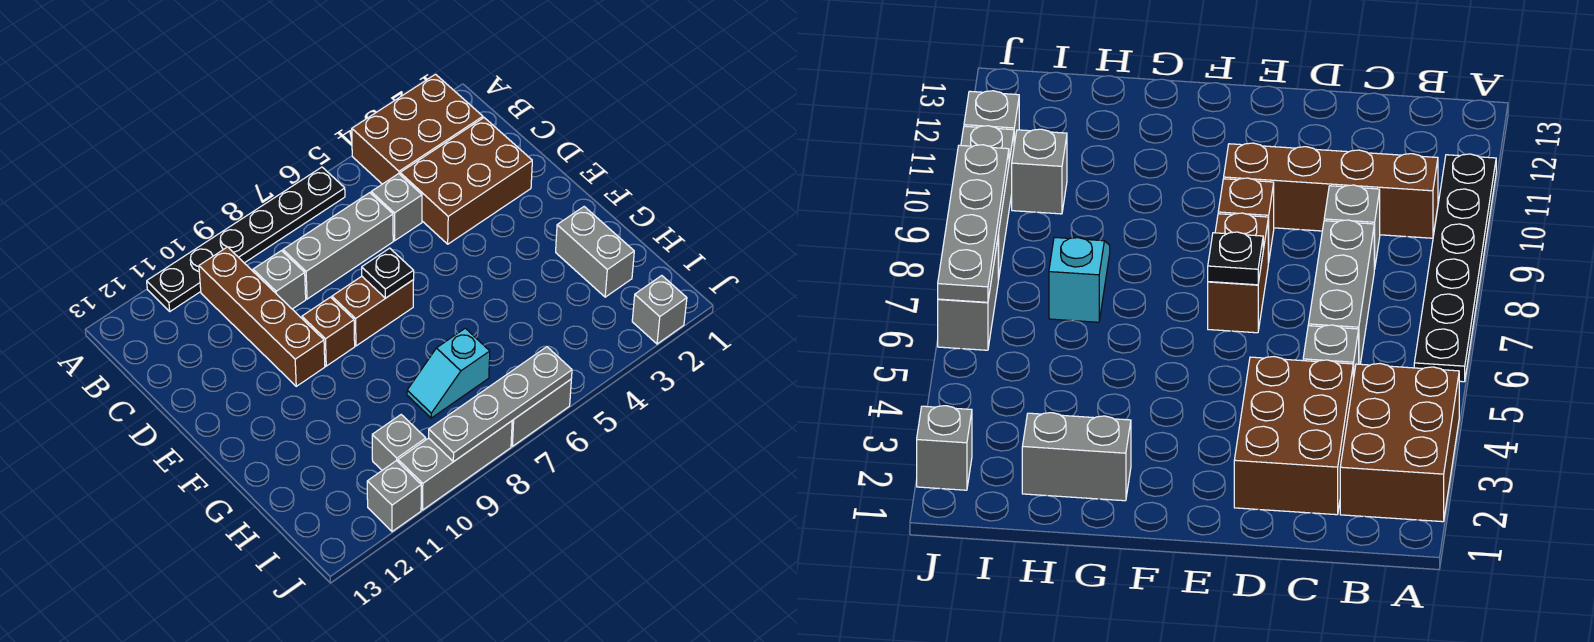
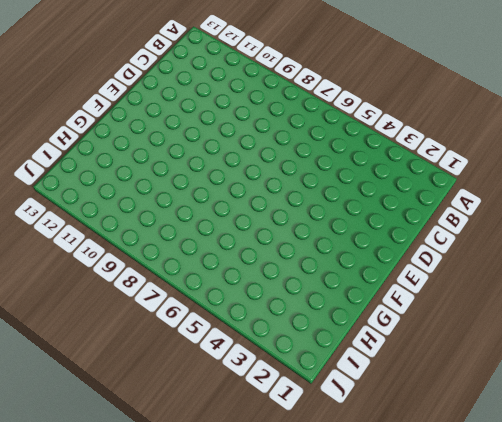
none -> brown brick A2:B4 level 1
none -> black plate A6:A11 level 1
none -> brown brick B10:E10 level 1

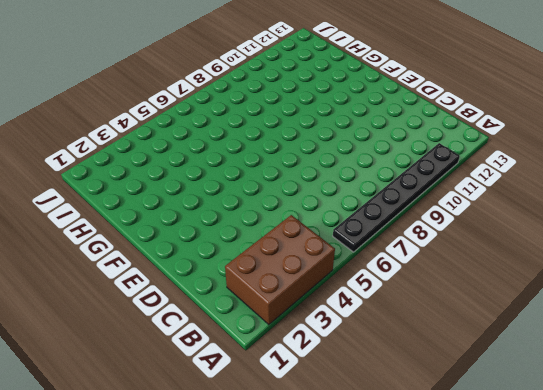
none -> brown brick B10:E10 level 1
none -> brown brick C2:D4 level 1
none -> grey brick C5 level 1

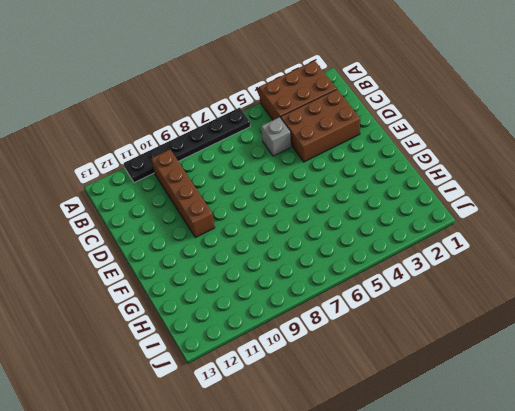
none -> grey brick C6:C8 level 1
none -> grey brick C9 level 1
none -> brown brick E7:E8 level 1

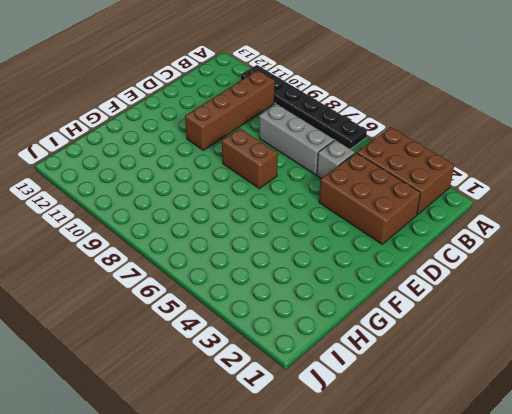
none -> grey brick C9 level 1
none -> brown brick E9 level 1
none -> grey brick G2:H2 level 1

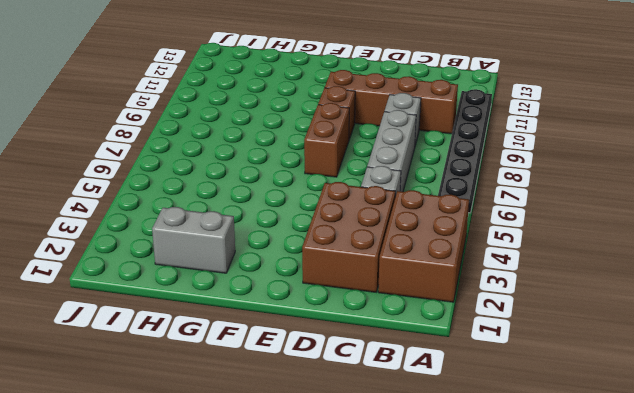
none -> cyan slope H7:H8 level 1 top 7
none -> grey brick I10 level 1
none -> grey brick J2 level 1

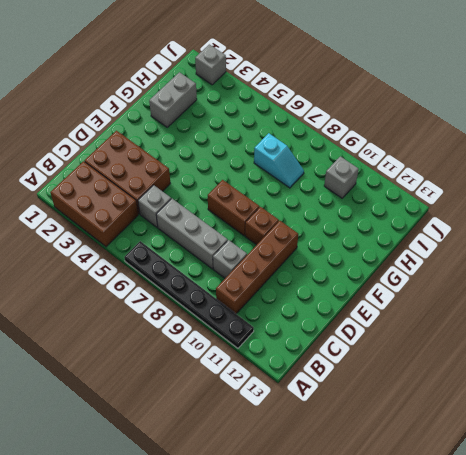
none -> grey brick J6:J7 level 1
none -> grey brick J8:J10 level 1
none -> grey brick J11 level 1

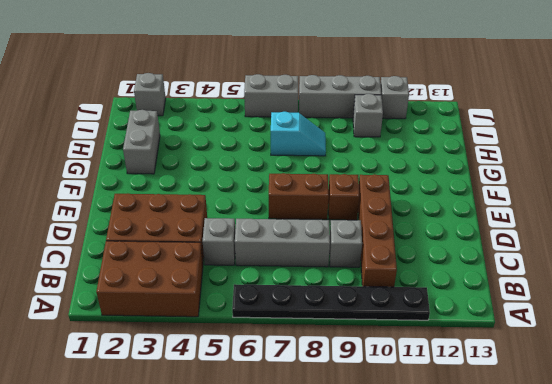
none -> black plate E7 level 2
none -> grey plate J6:J9 level 2

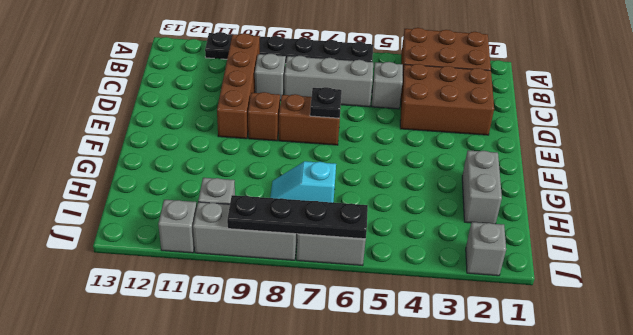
black plate J6:J9 level 2 -> grey plate J6:J9 level 2

